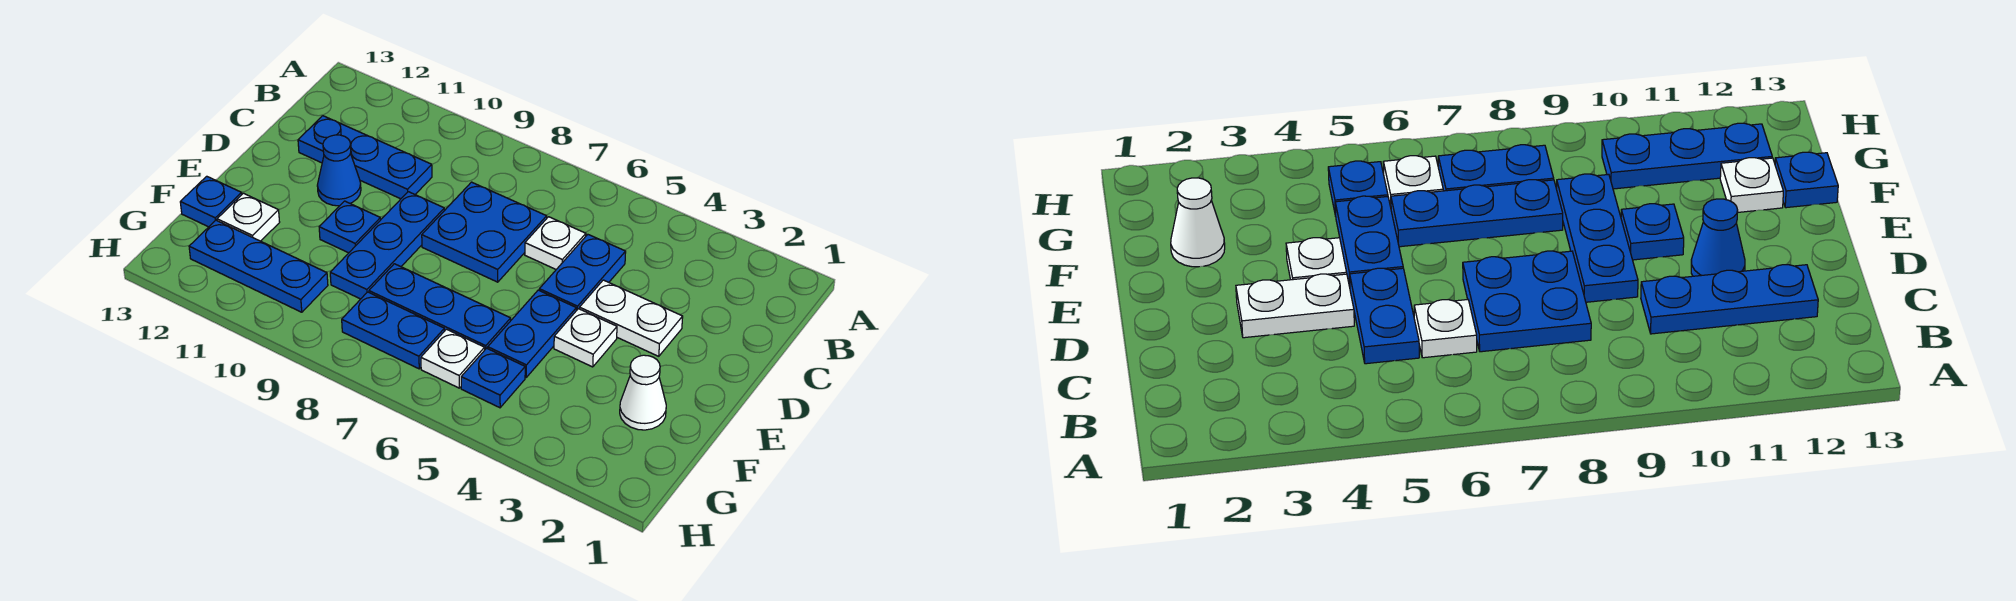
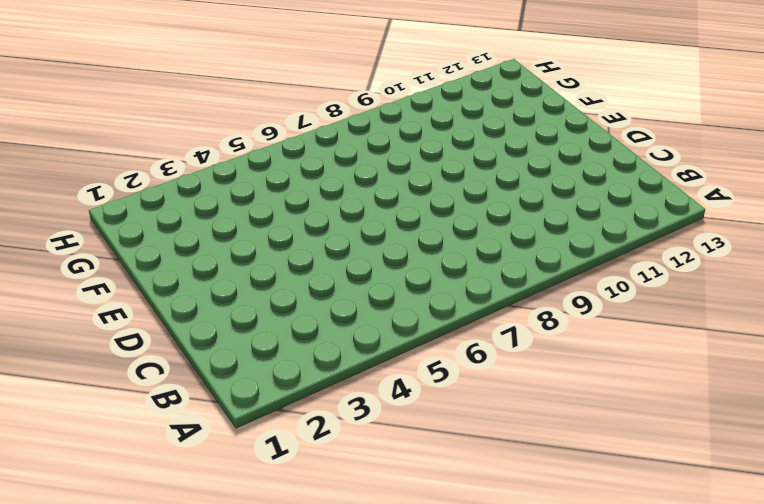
none -> blue plate C5:D5 level 1
none -> white plate C6 level 1
none -> blue plate C7:D8 level 1

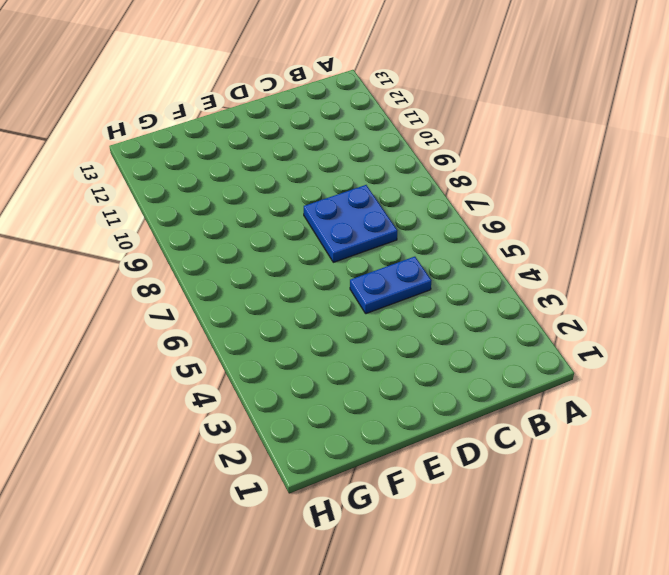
none -> white plate C6 level 1
none -> blue plate C10:C12 level 1
none -> white plate D3:D4 level 1

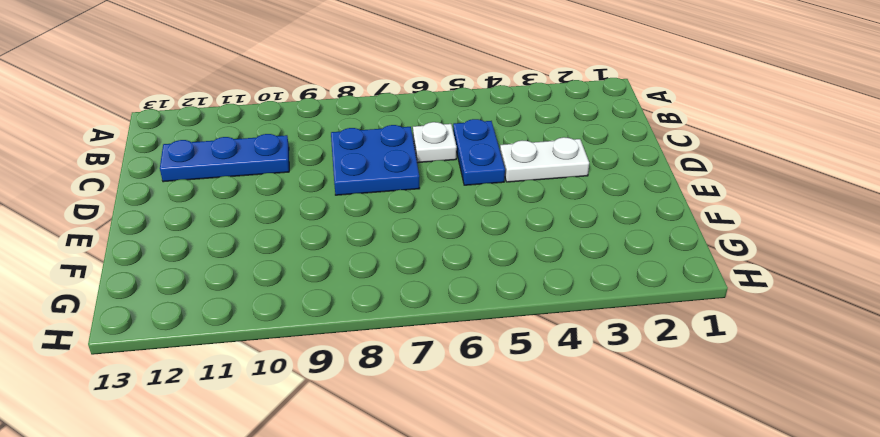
none -> blue plate D9:F9 level 1
none -> blue cone D11 level 1
none -> white plate E4 level 1

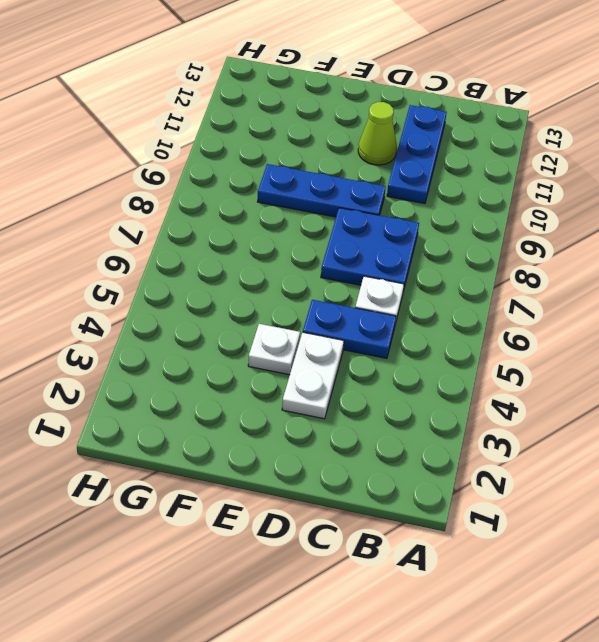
lime cone D11 level 1 -> blue cone D11 level 1
none -> blue plate E5:F5 level 1
none -> blue plate E10 level 1
none -> white cone F2 level 1

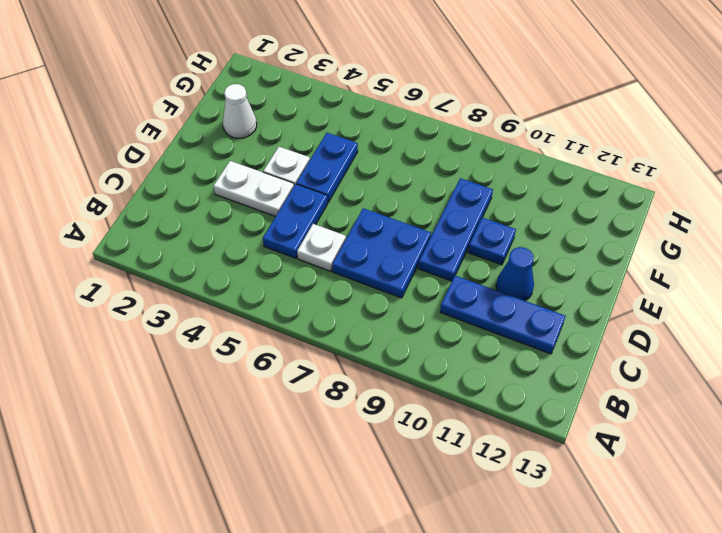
none -> blue plate F6:F8 level 1
none -> white plate F12 level 1
none -> blue plate F13 level 1

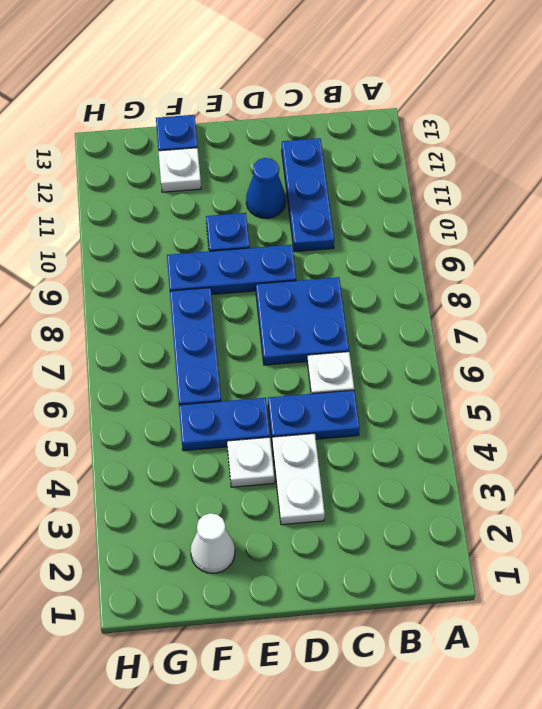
none -> blue plate G5 level 1
none -> white plate G6 level 1
none -> blue plate G7:G8 level 1

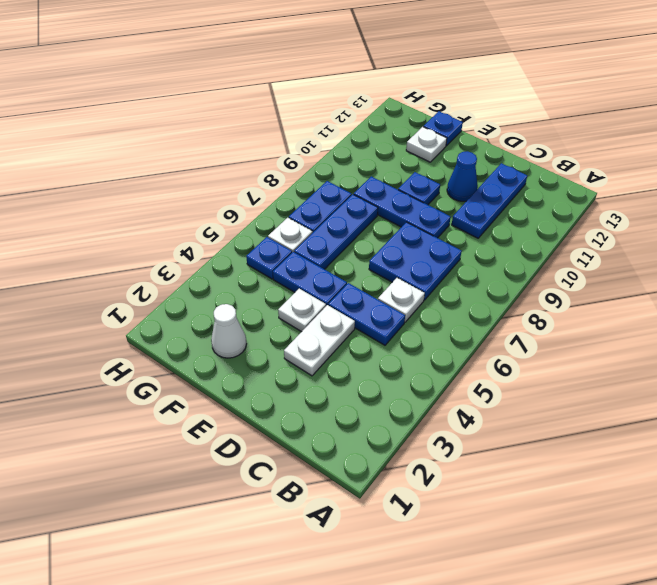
none -> blue plate G10:G12 level 1

